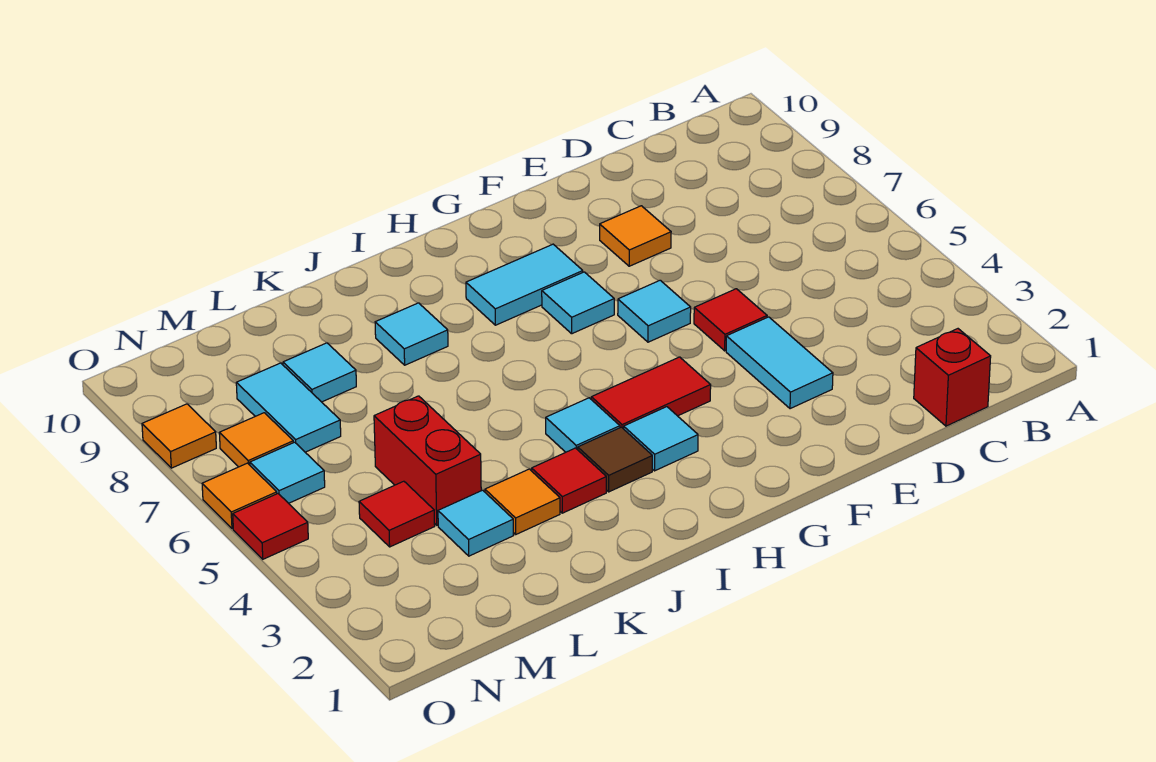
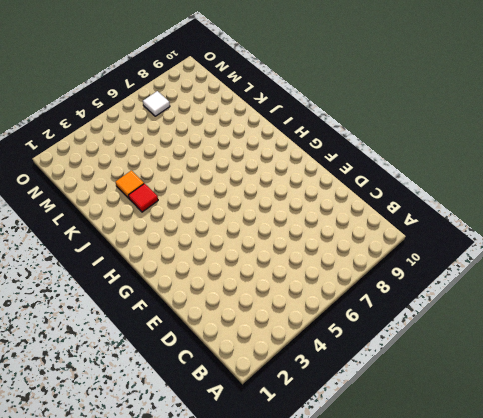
white tile N7 level 1 -> orange tile N7 level 1
none -> red brick C1 level 1
none -> cyan tile E3:E4 level 1
none -> red tile E5 level 1

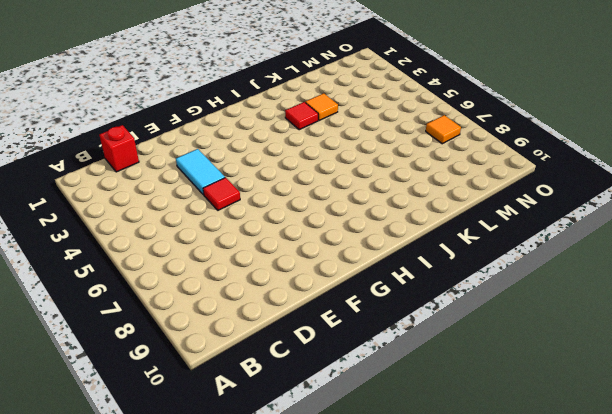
none -> orange tile E8 level 1
none -> cyan tile F6 level 1
none -> red tile G4:H4 level 1

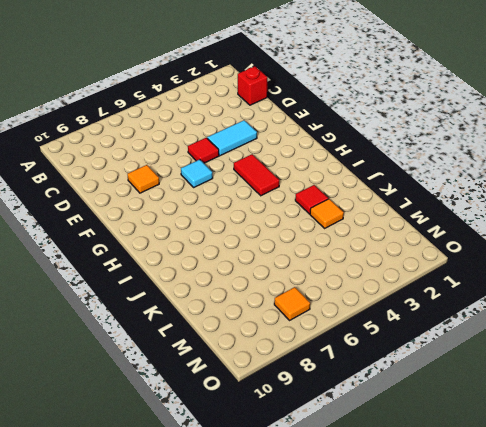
none -> cyan tile G7 level 1
none -> cyan tile G8:H8 level 1
none -> cyan tile H3 level 1

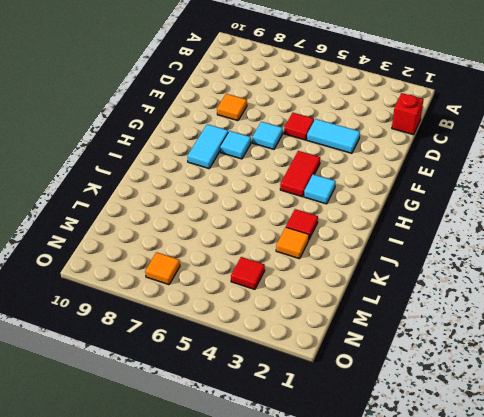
none -> brown tile I3 level 1
none -> cyan tile I4 level 1
none -> cyan tile J8 level 1

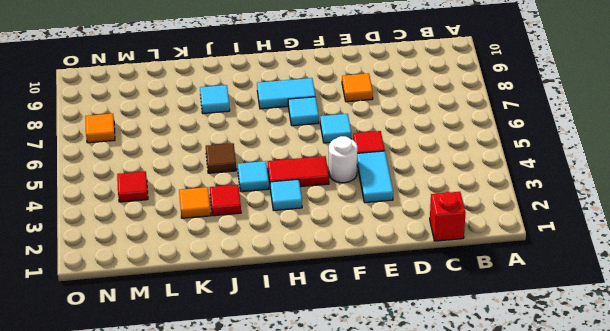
white round brick F4 level 1 -> none
brown tile J5 level 1 -> brown tile I3 level 1
none -> cyan tile L3 level 1
none -> red brick L4:L5 level 1
none -> cyan tile L8 level 1

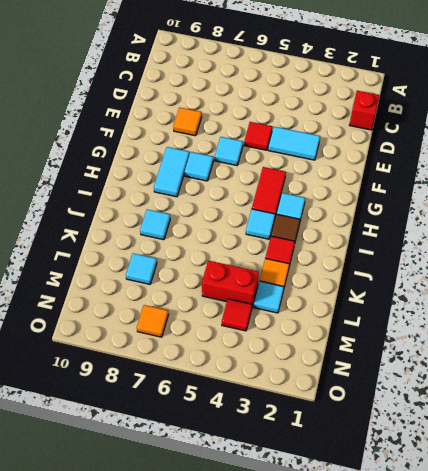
none -> cyan tile M7:M8 level 1
none -> cyan tile N6 level 1
none -> red tile O5 level 1

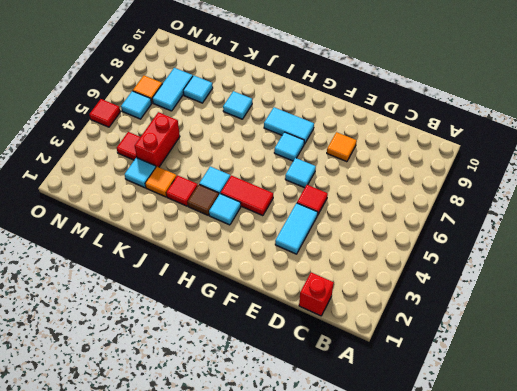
none -> orange tile O6 level 1
none -> orange tile O8 level 1

